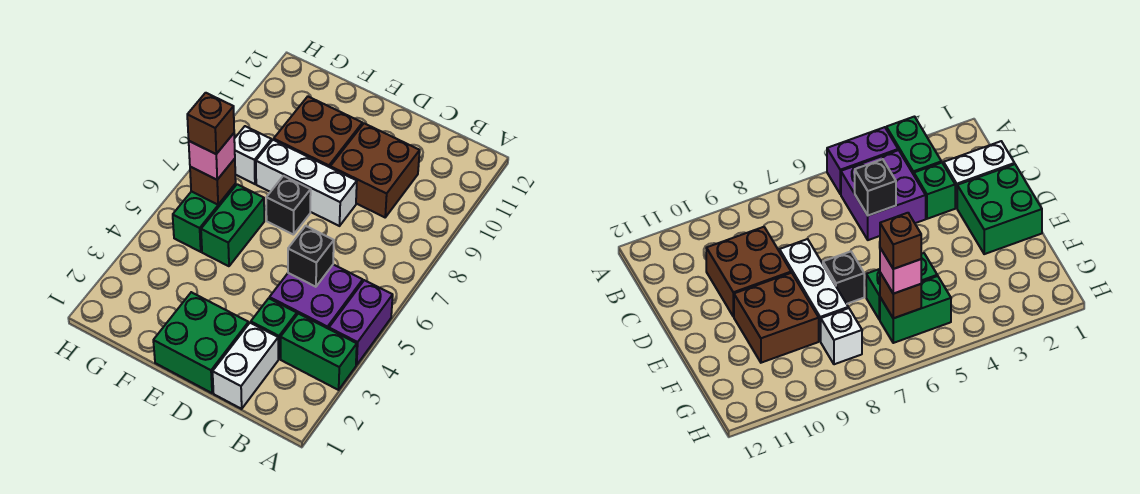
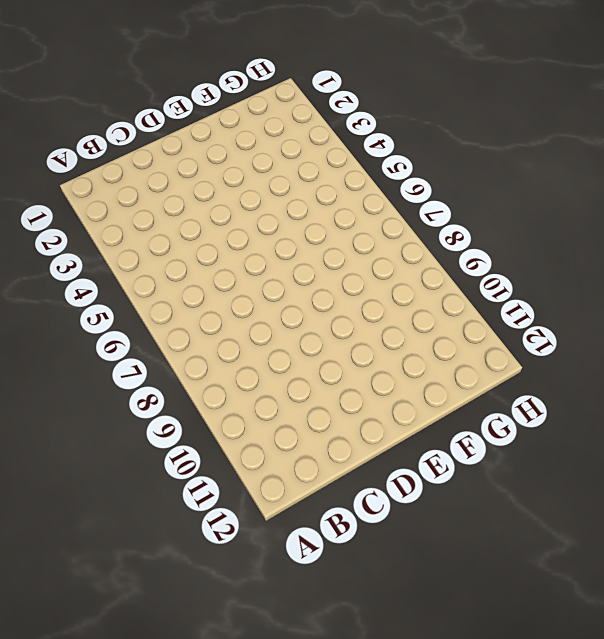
none -> green brick A3:B3 level 1
none -> purple brick A4:A5 level 1
none -> purple brick B4:C5 level 1

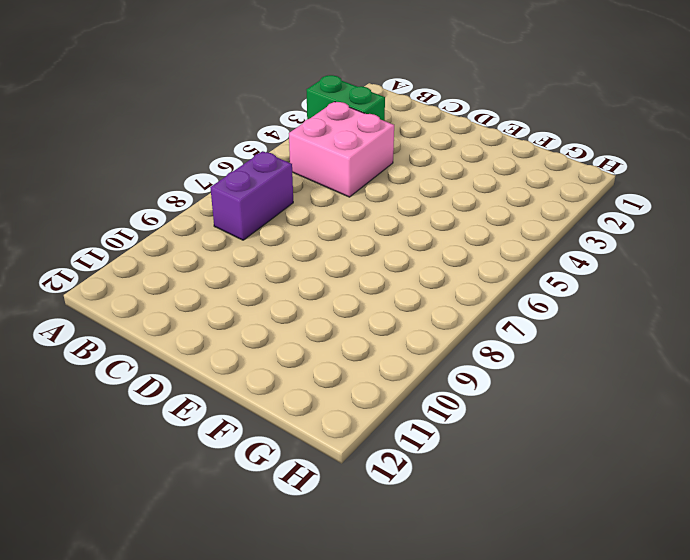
pink brick B4:C5 level 1 -> purple brick B4:C5 level 1
purple brick B7:B8 level 1 -> purple brick A4:A5 level 1
none -> white brick C1:C2 level 1
none -> green brick C3 level 1
none -> brown brick C9:D10 level 1

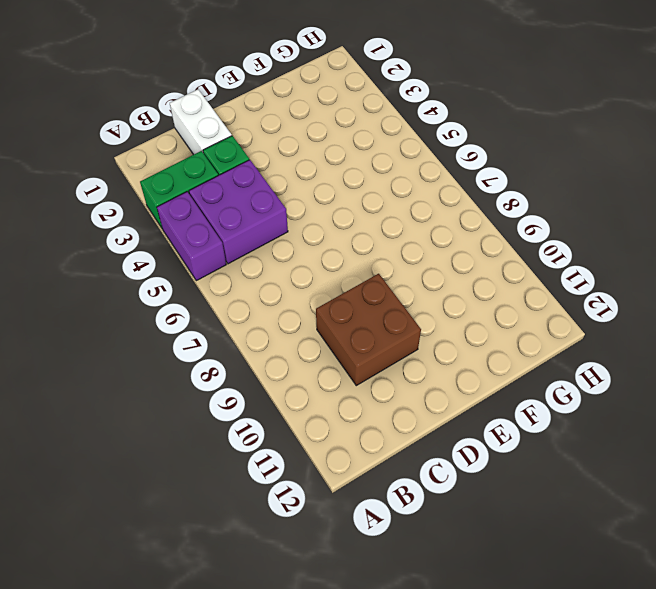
none -> green brick D1:E2 level 1
none -> white brick D8:F8 level 1
none -> black brick E7 level 1

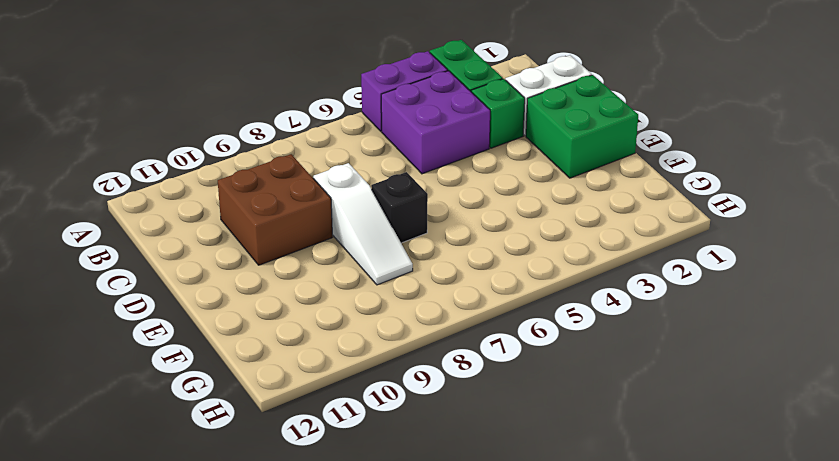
white slope D8:F8 level 1 top D -> white brick D8:F8 level 1
none -> brown brick E9:F10 level 1
none -> green brick F5:F6 level 1
none -> green brick G5:G6 level 1

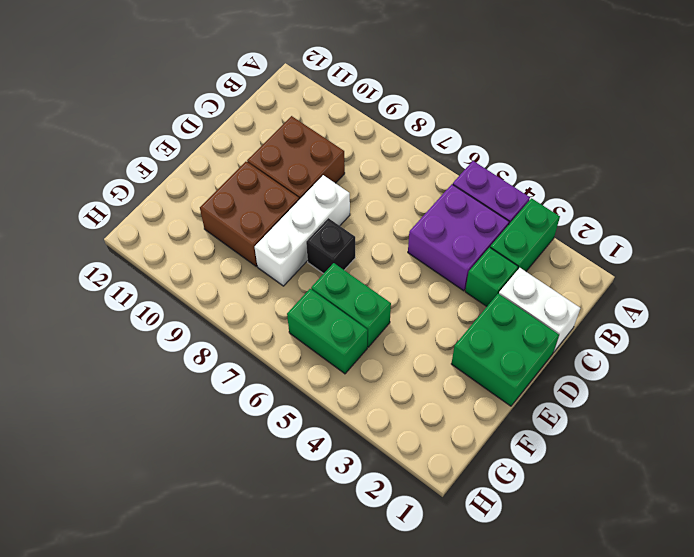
none -> white brick G8 level 1
none -> black brick C5 level 2
none -> brown brick G6 level 2

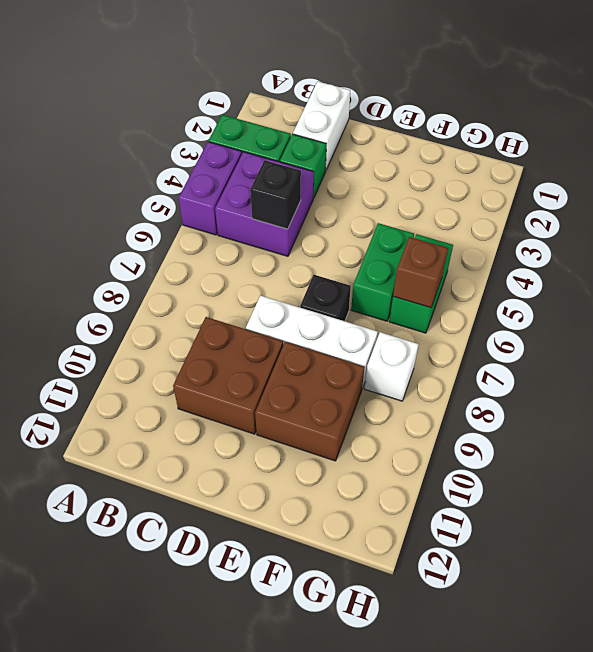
none -> green brick D1:E2 level 1
none -> pink brick G6 level 3
none -> brown brick G6 level 4

